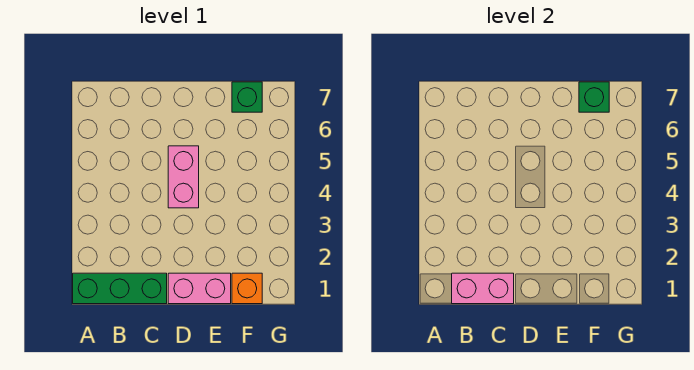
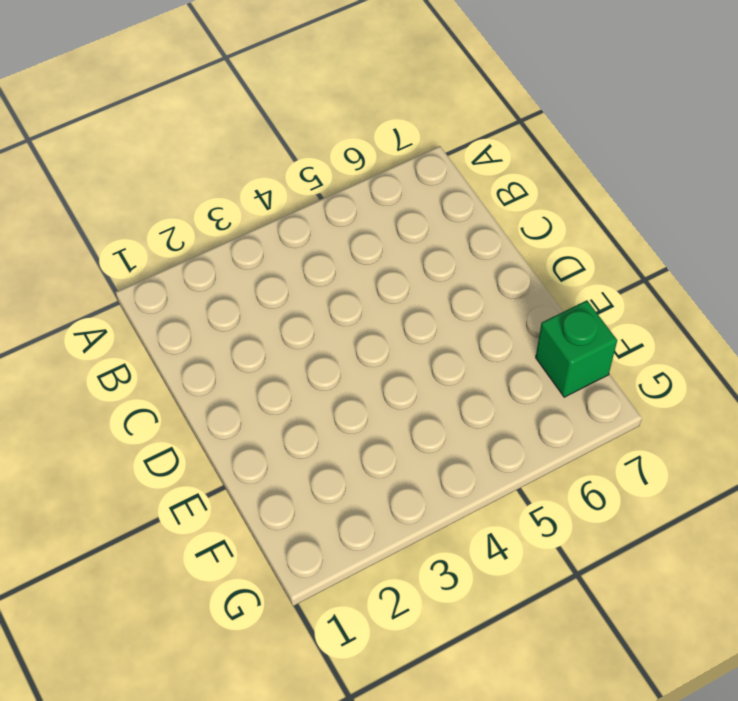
none -> green brick A1:C1 level 1
none -> pink brick D1:E1 level 1

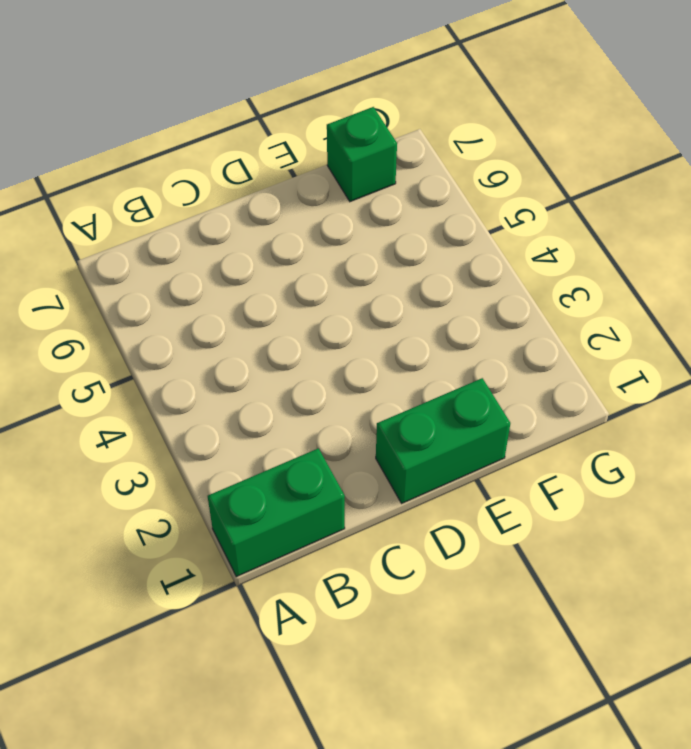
green brick A1:B1 level 1 -> green brick A1:C1 level 1
green brick D1:E1 level 1 -> pink brick D1:E1 level 1
none -> pink brick D4:D5 level 1
none -> orange brick F1 level 1

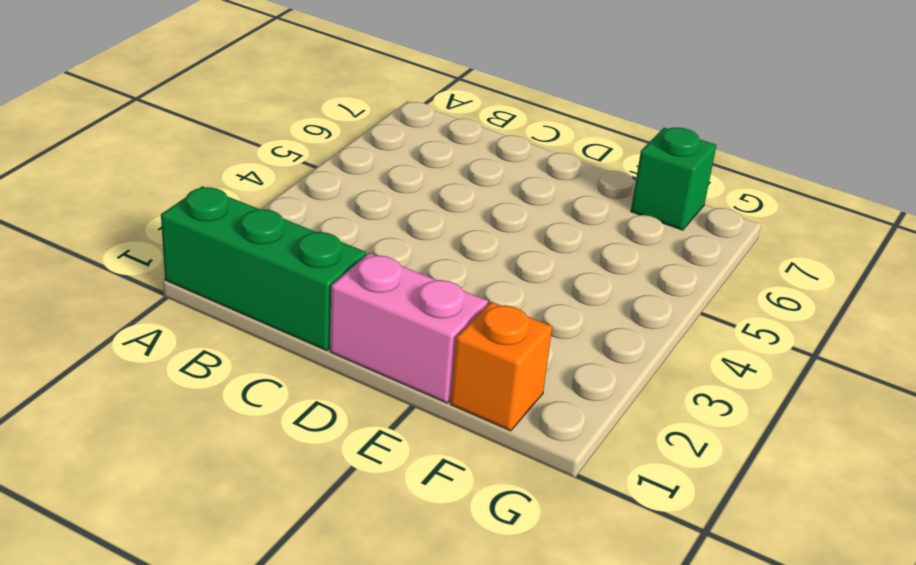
none -> pink brick D4:D5 level 1
none -> pink brick B1:C1 level 2

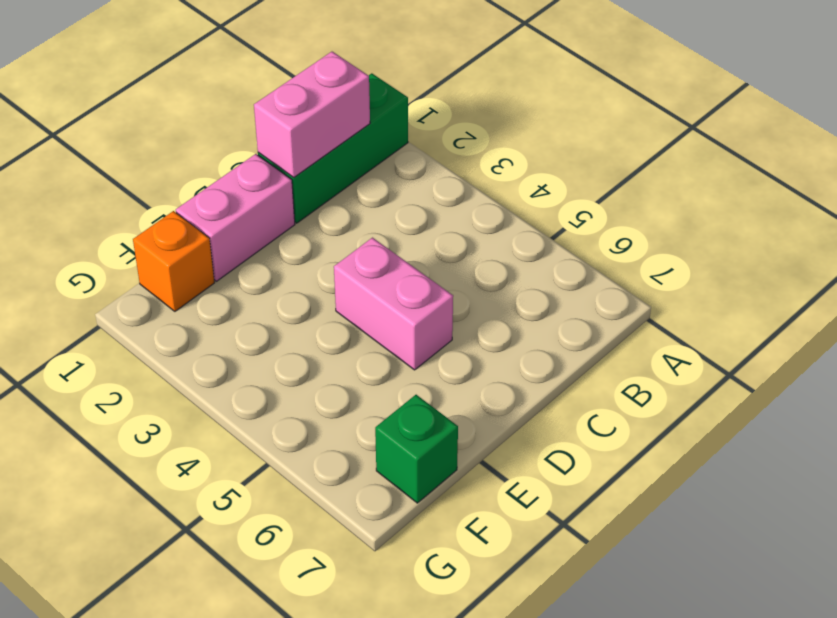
none -> green brick F7 level 2

